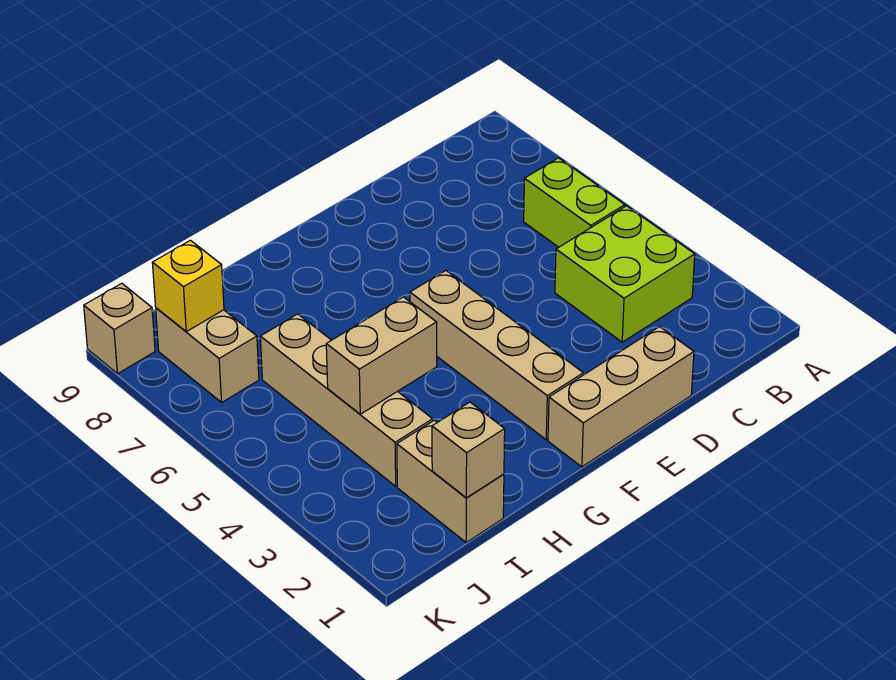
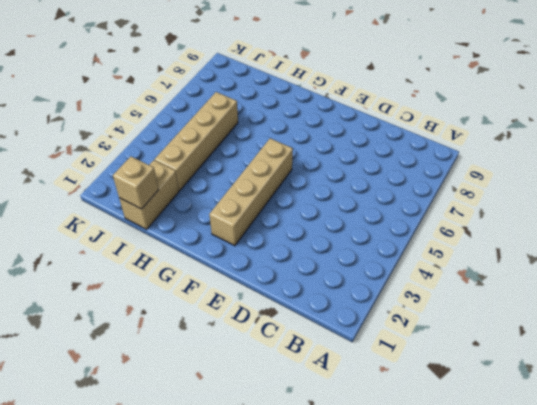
none -> lime brick B3:C4 level 1
none -> lime brick B5:B6 level 1

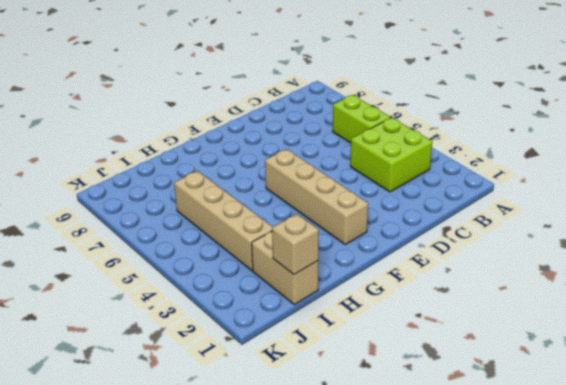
none -> tan brick D1:F1 level 1
none -> tan brick J7:J8 level 1

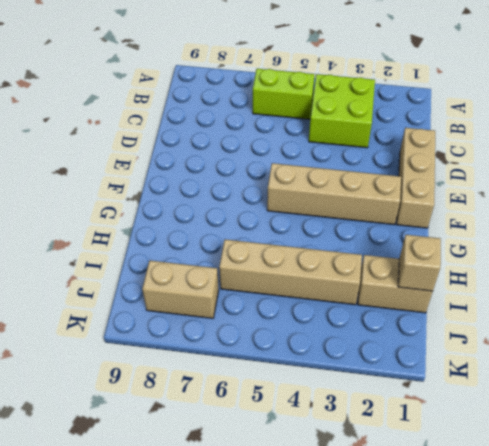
none -> tan brick K9 level 1
none -> tan brick H4:I4 level 2

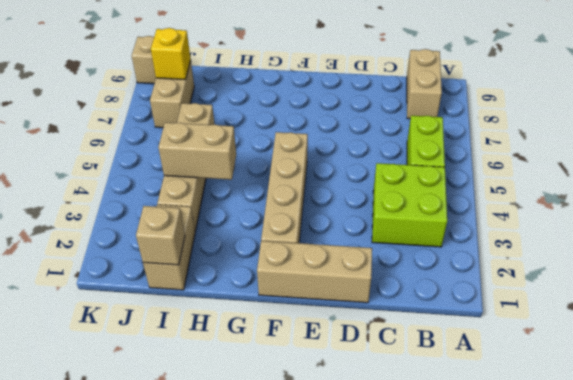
tan brick B8:B9 level 1 -> none

